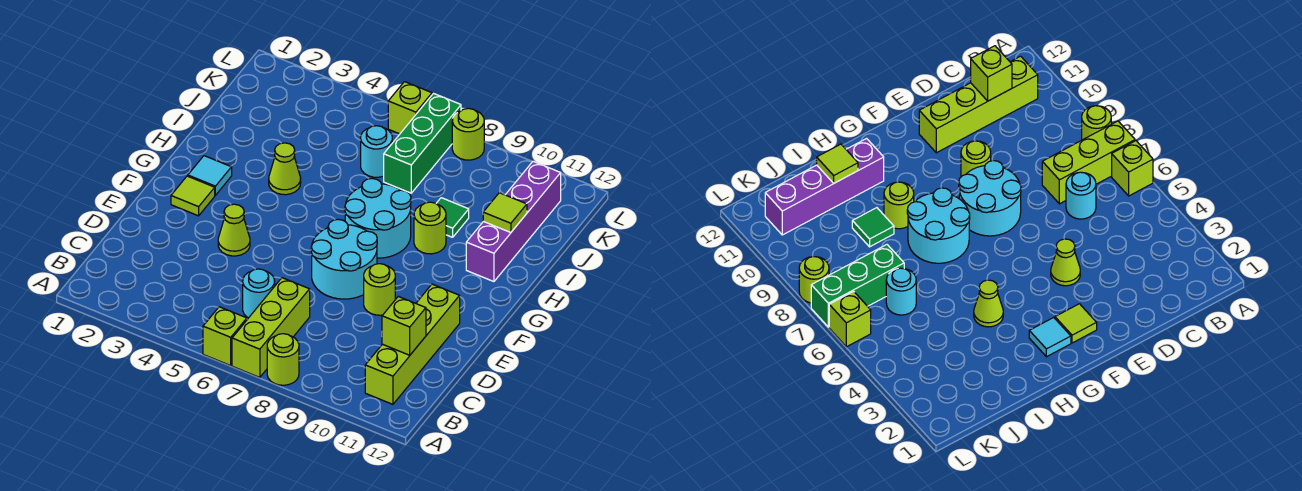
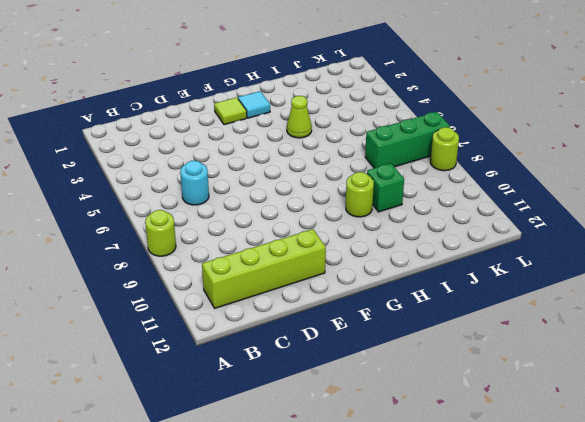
green brick I9 level 1 -> green tile I9 level 1
none -> lime brick A6 level 1
none -> lime brick A7:C7 level 1
none -> lime cone E4 level 1

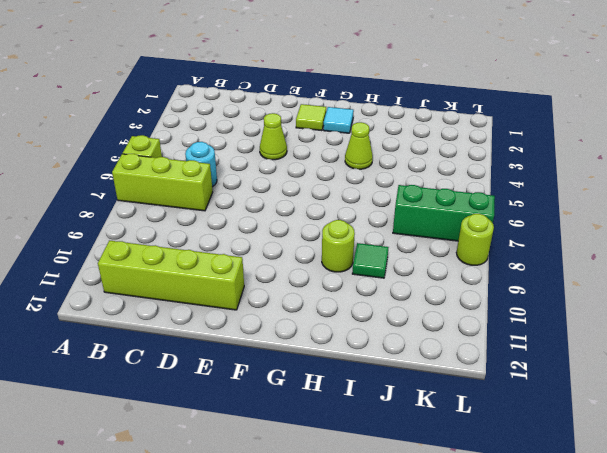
none -> lime round brick A8 level 1
none -> cyan round brick E7:F8 level 1
none -> lime round brick E9 level 1

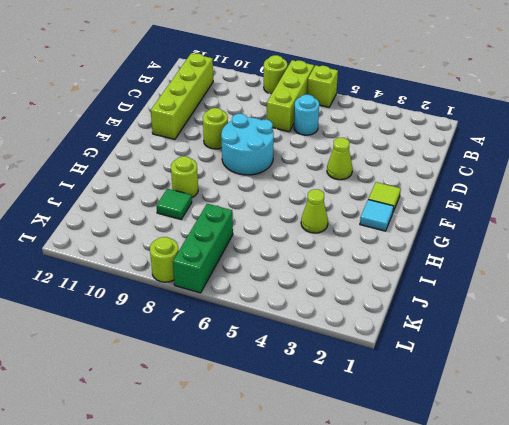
none -> cyan round brick G7:H8 level 1
none -> purple brick H11:K11 level 1
none -> cyan round brick J6 level 1

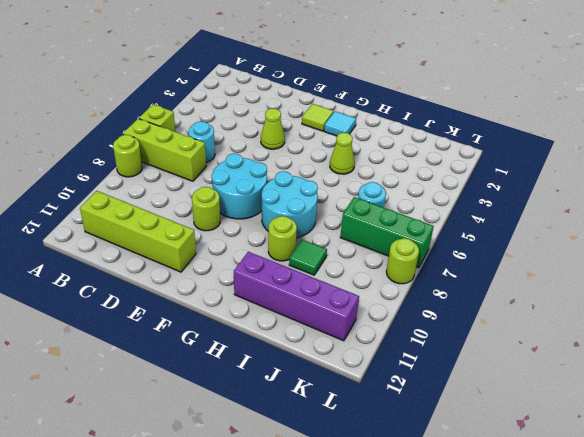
none -> lime brick L6 level 1
none -> lime brick C11 level 2
none -> lime tile I11 level 2

